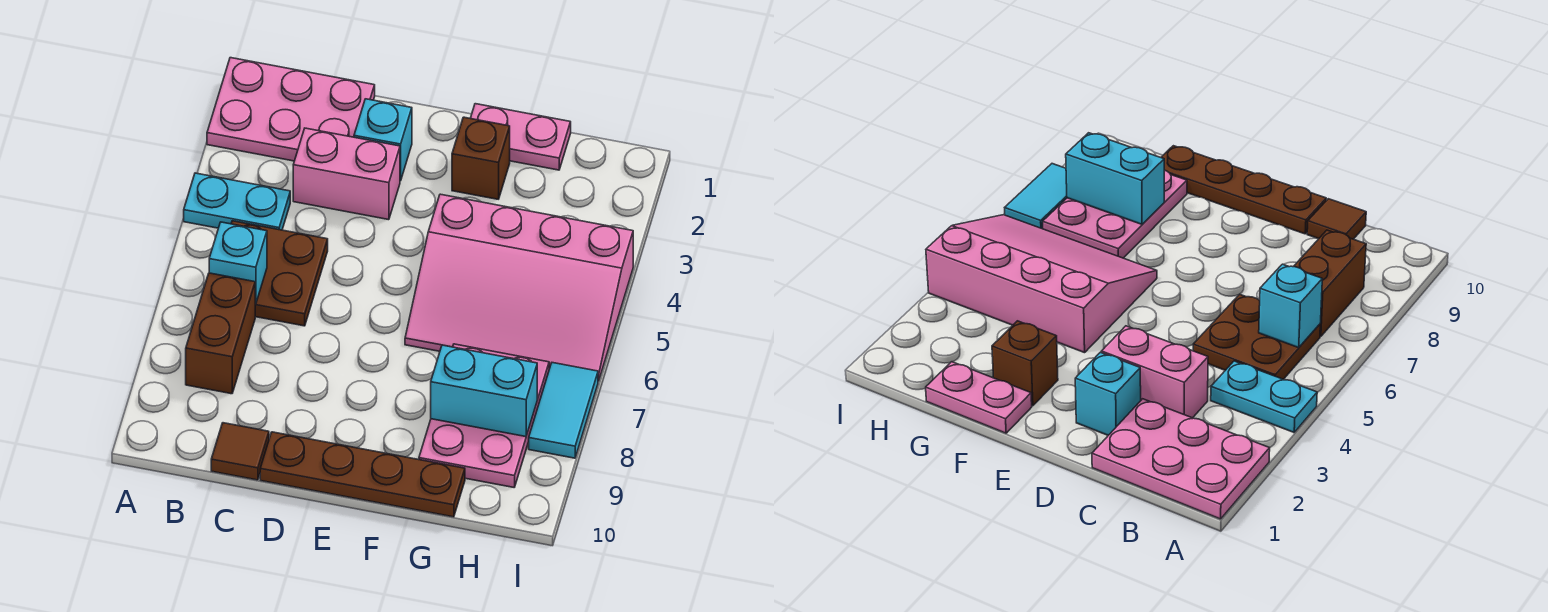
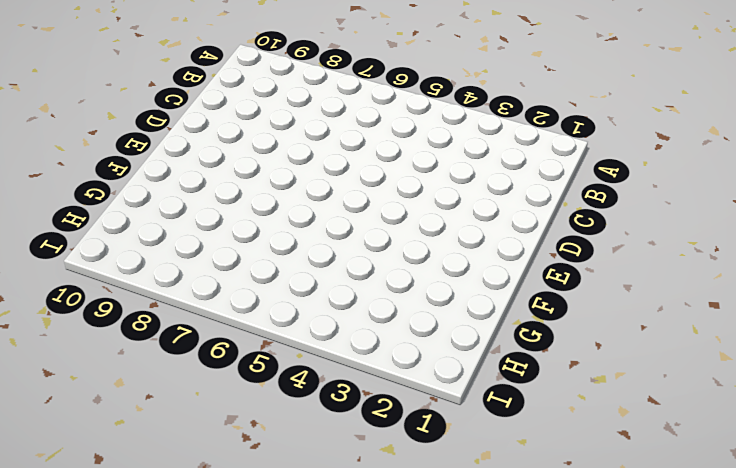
none -> pink plate A1:C2 level 1
none -> cyan plate A4:B4 level 1
none -> brown plate B5:C6 level 1

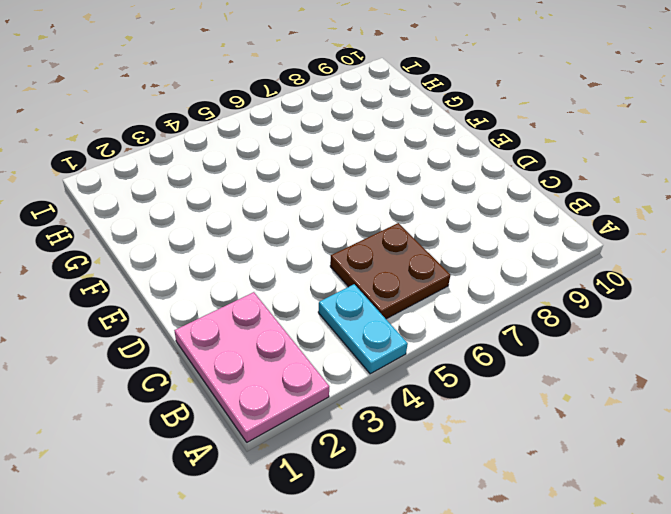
none -> brown brick B7:B8 level 1
none -> pink brick C3:D3 level 1
none -> brown tile C10 level 1

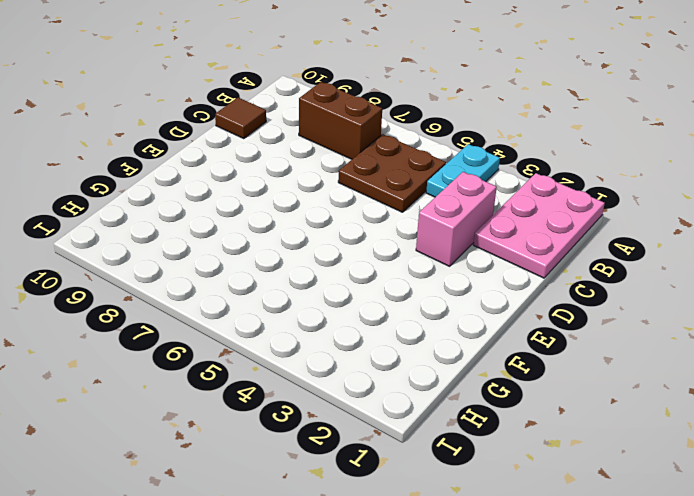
none -> cyan brick D2 level 1
none -> brown plate D10:G10 level 1
none -> pink plate F1:G1 level 1

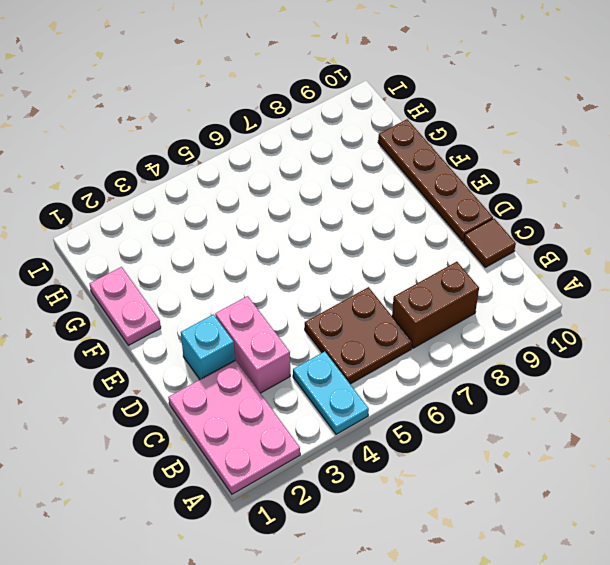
none -> brown brick F2 level 1
none -> pink slope F4:I6 level 1 top 4
none -> pink plate G7:H9 level 1

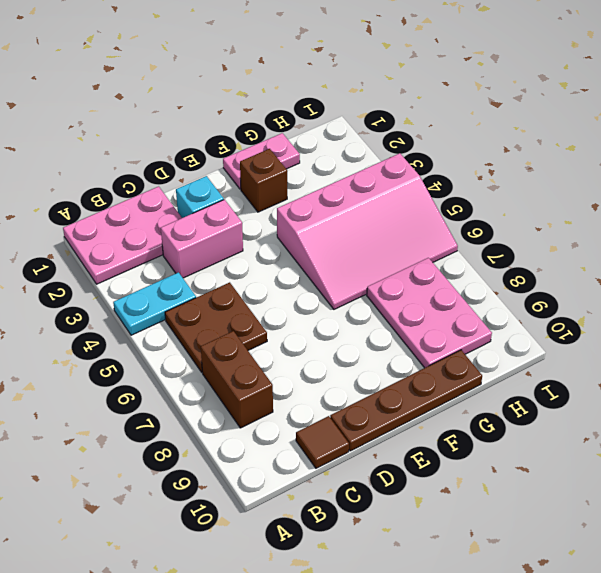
none -> cyan tile I7:I8 level 1
none -> cyan brick B6 level 2
none -> cyan brick G8:H8 level 2

